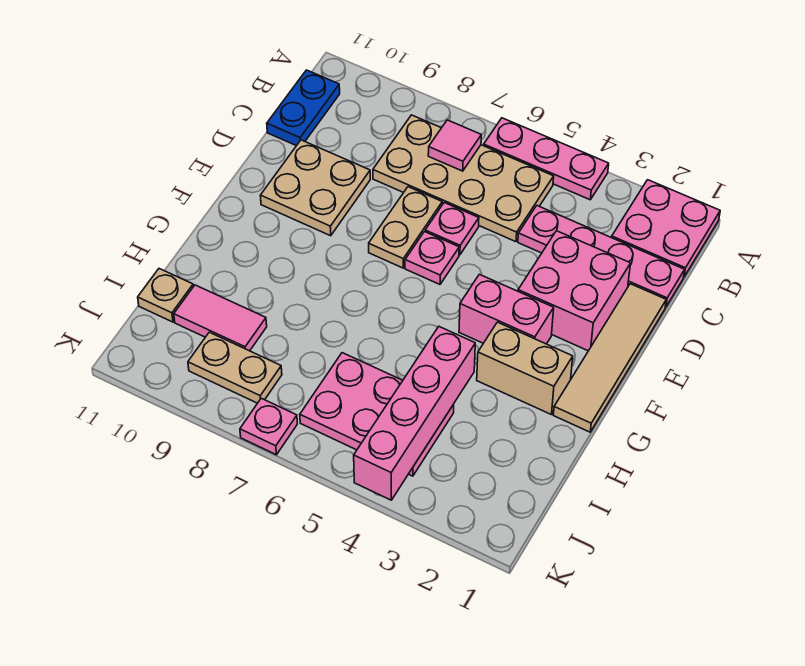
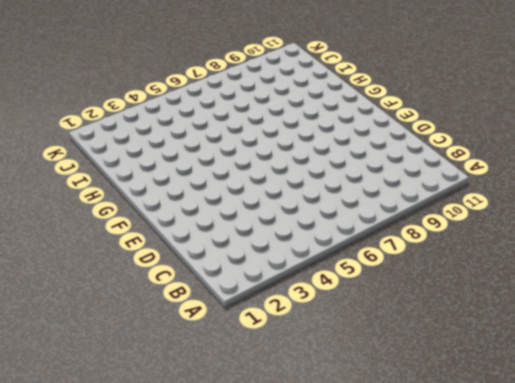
none -> pink plate A1:B2 level 1
none -> pink plate A4:A6 level 1
none -> tan plate B5:C8 level 1

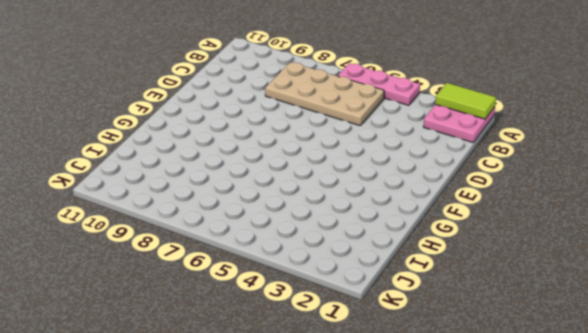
lime tile A1:A2 level 2 -> none
none -> blue plate B11:C11 level 1
none -> pink plate C1:C4 level 1
none -> tan tile D1:G1 level 1

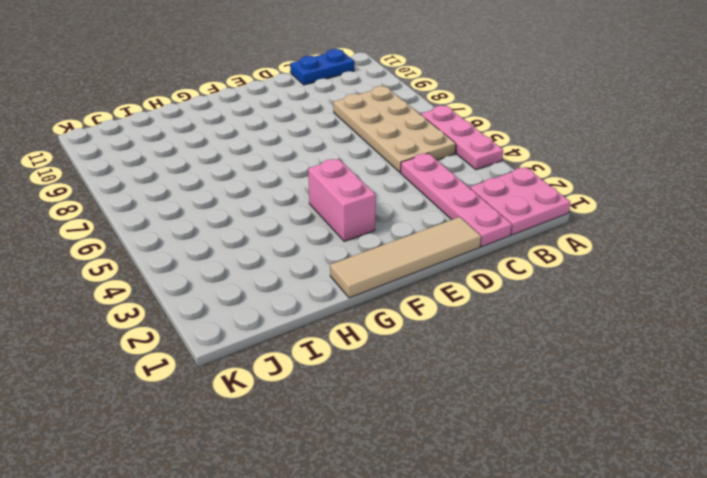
none -> pink brick D2:E3 level 1
none -> pink plate D6 level 1
none -> tan plate D7:E7 level 1

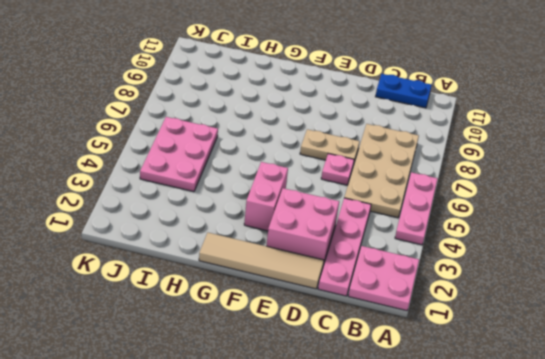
none -> tan plate D9:E10 level 1
none -> pink plate E6 level 1
none -> tan brick G2:G3 level 1

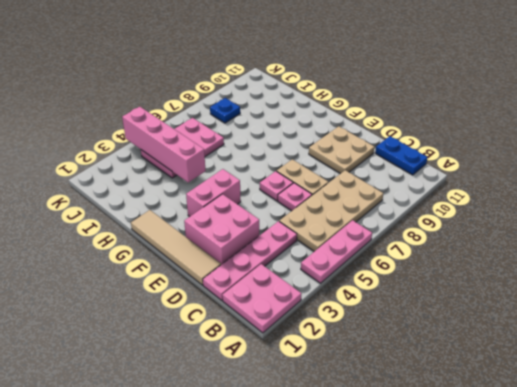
blue plate J8 level 1 -> tan plate J8:J9 level 1
none -> tan brick G2:G3 level 1
none -> pink tile I9:I10 level 1
none -> tan plate I11 level 1

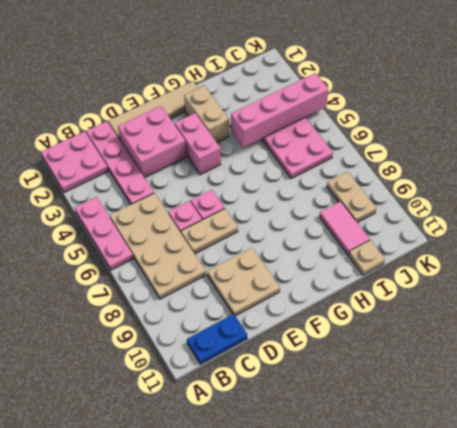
none -> pink plate K7 level 1
none -> pink tile B7 level 2

